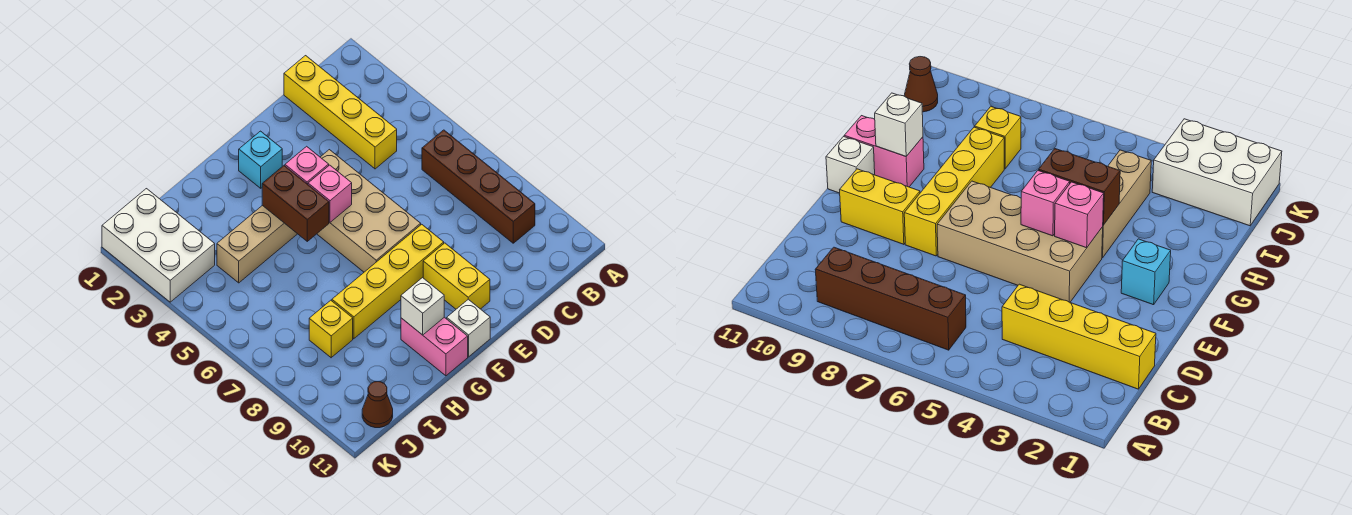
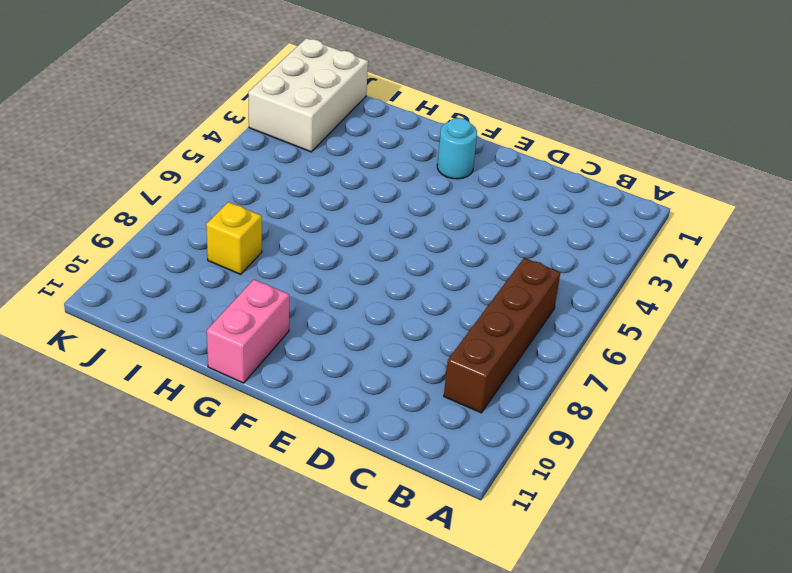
cyan round brick F2 level 1 -> cyan brick F2 level 1
none -> yellow brick C1:C4 level 1
none -> tan brick E4:F7 level 1
none -> yellow brick E8:H8 level 1

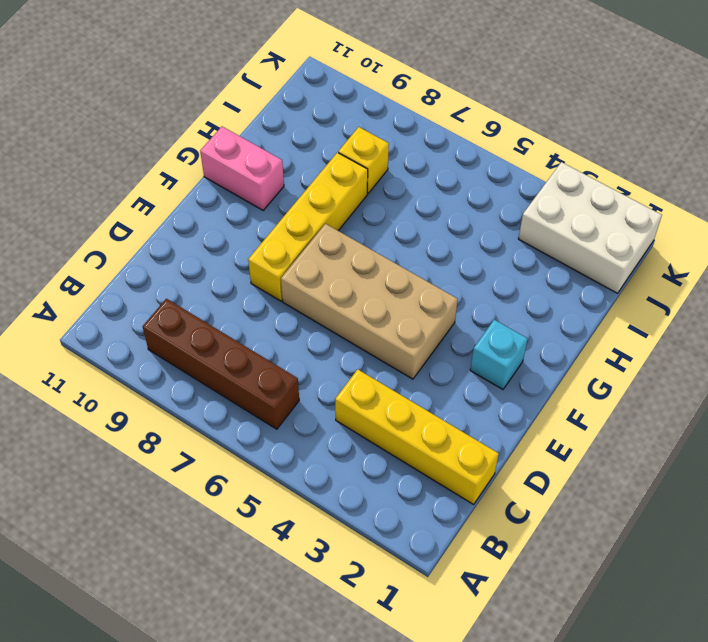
none -> yellow brick E9:E10 level 1
none -> white brick F11 level 1
none -> tan brick G4:I4 level 1

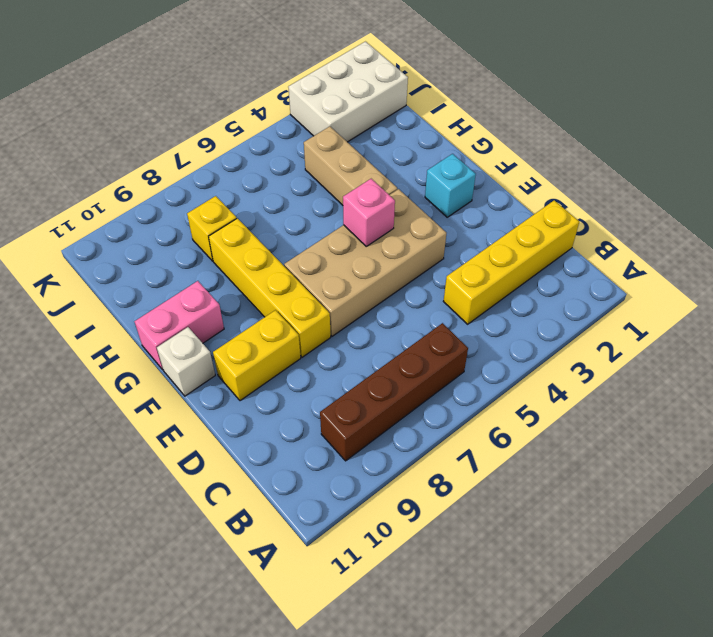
none -> brown cone J11 level 1
none -> pink brick F4 level 2
none -> brown brick G4:G5 level 2

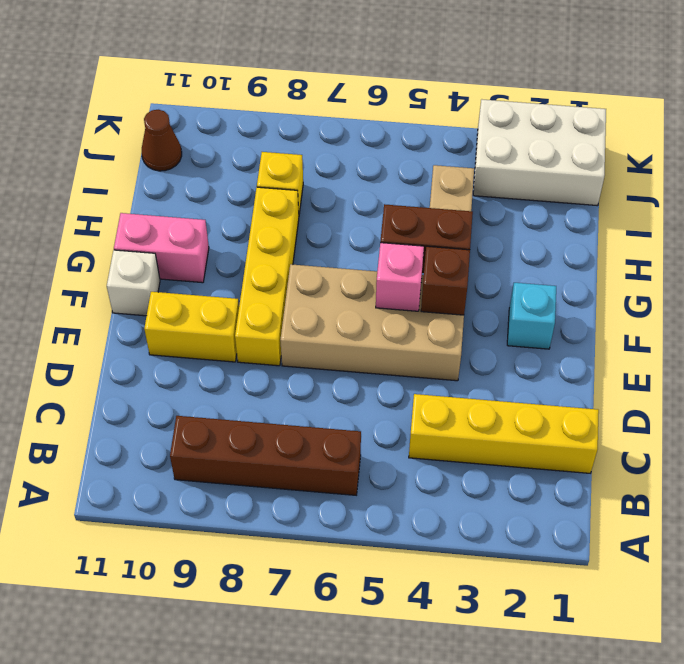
brown brick F4 level 2 -> pink brick F4 level 2
none -> white brick G10 level 2

